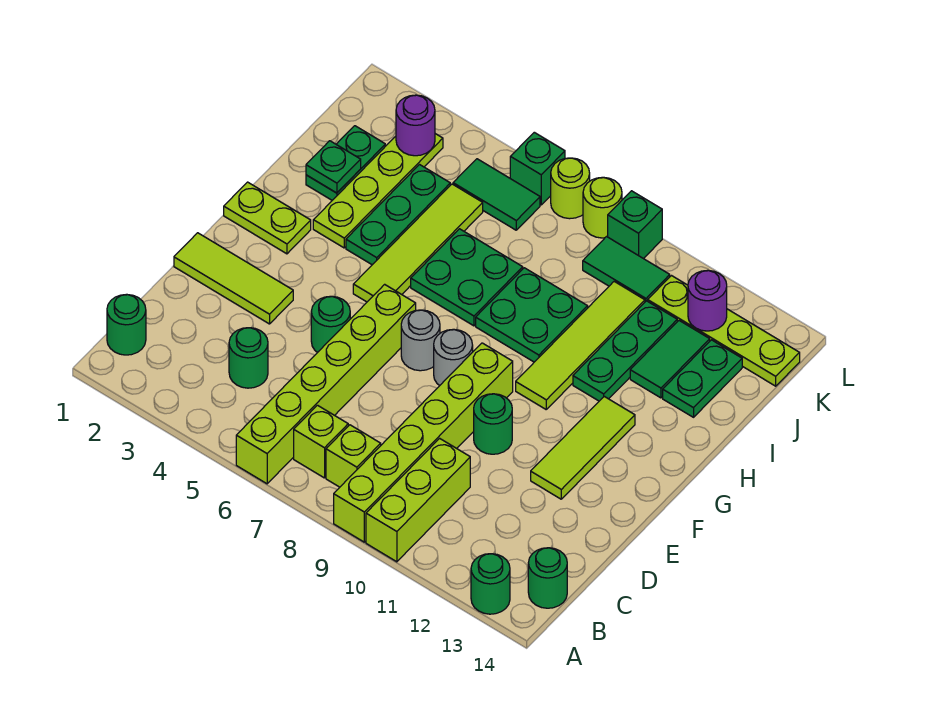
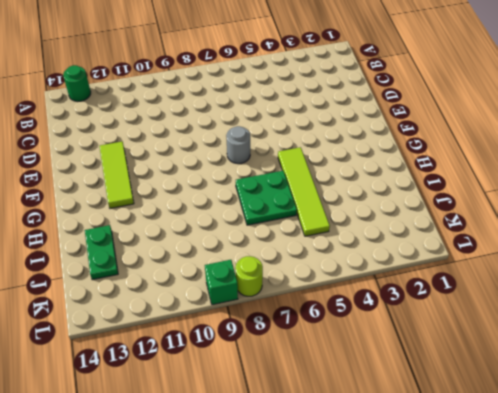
none -> lime brick A6:F6 level 1
none -> lime brick A9:F9 level 1
none -> lime brick A10:C10 level 1
none -> green round brick B1 level 1

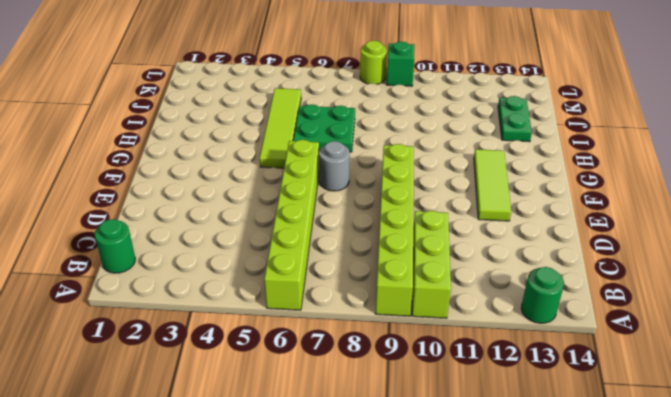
none -> lime brick B7 level 1
none -> lime brick B8 level 1
none -> green round brick B14 level 1
none -> green round brick C4 level 1

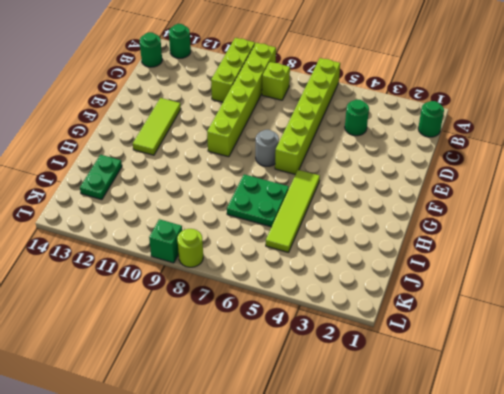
none -> lime brick B7 level 1
none -> lime tile E1:E3 level 1
none -> green round brick E5 level 1
none -> green round brick E10 level 1

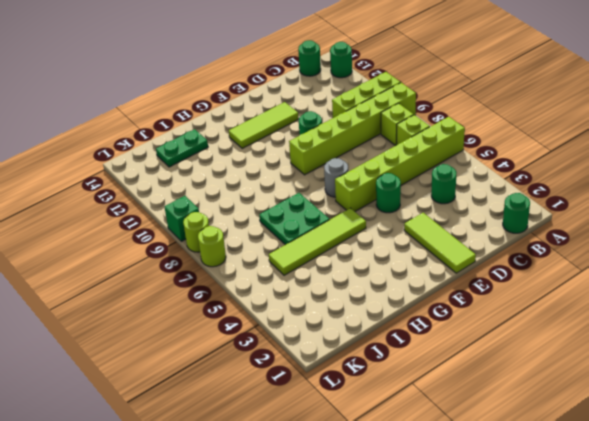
none -> grey round brick F8 level 1
none -> lime plate G1:G2 level 1
none -> lime tile G10:J10 level 1
none -> lime plate H3:K3 level 1

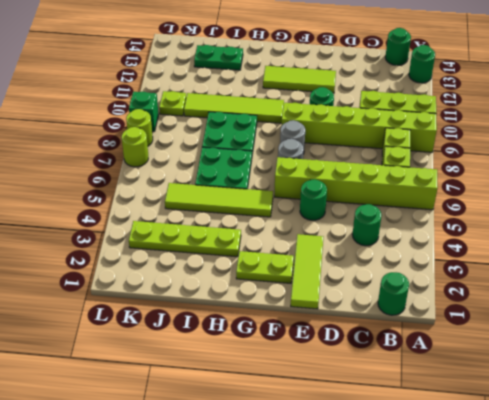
lime plate F2:G2 level 1 -> lime plate G1:G2 level 1
lime plate K10 level 1 -> green tile K9:K10 level 1
none -> green plate H4:J4 level 1
none -> green plate H11:J11 level 1
none -> green plate I2:J2 level 1
none -> green tile I12:J12 level 1

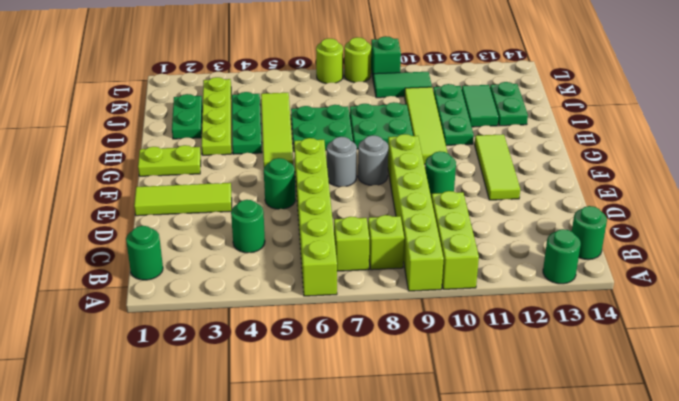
none -> green tile K5:K6 level 1
none -> lime plate K11:K14 level 1
none -> green brick L6 level 1
none -> green plate I2 level 2

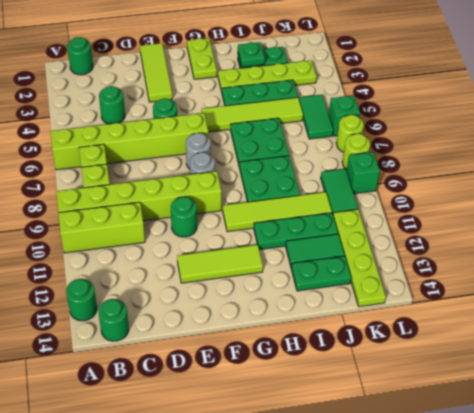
none -> purple round brick K3 level 2
none -> purple round brick K12 level 2

